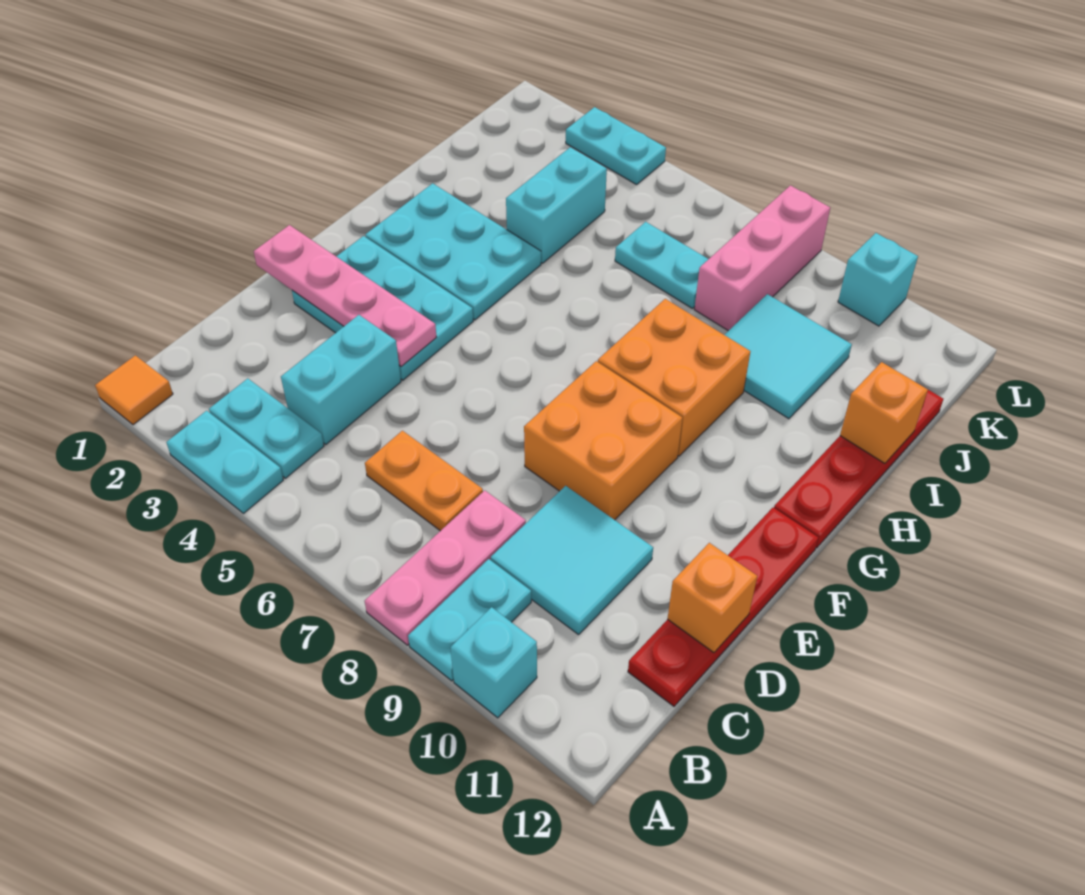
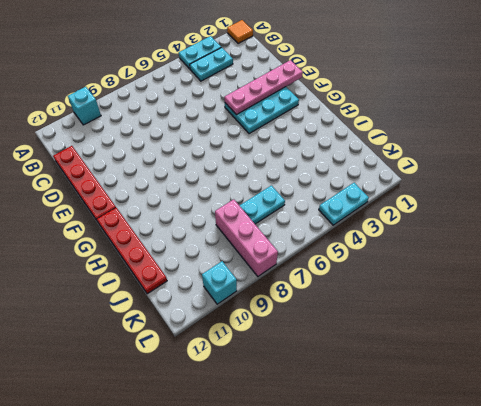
none -> pink plate A8:C8 level 1
none -> cyan plate A9:B9 level 1
none -> cyan brick C4:D4 level 1

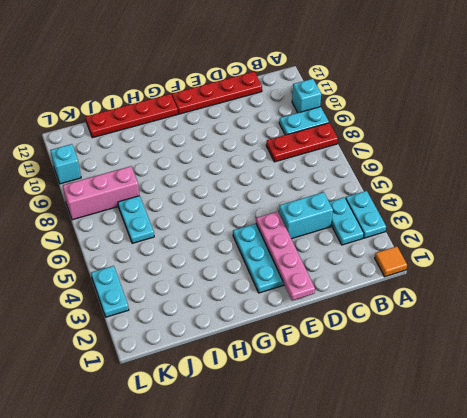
red plate A8:C8 level 1 -> pink plate A8:C8 level 1
none -> orange plate C6:C7 level 1
none -> cyan tile C9:D10 level 1
none -> orange brick E8:F9 level 1

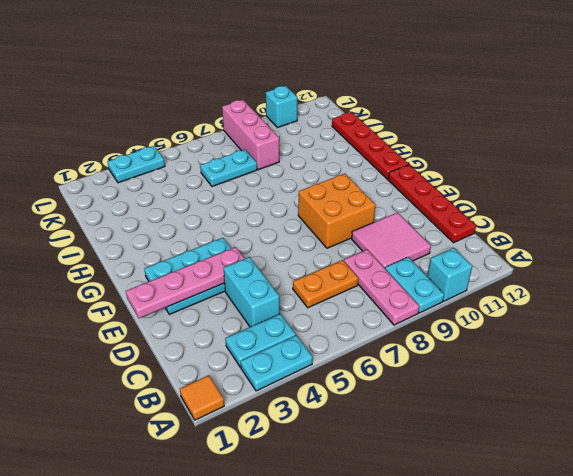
pink tile C9:D10 level 1 -> cyan tile C9:D10 level 1
none -> cyan plate G2:H4 level 1
none -> orange brick G8:H9 level 1
none -> cyan brick I4:J4 level 1

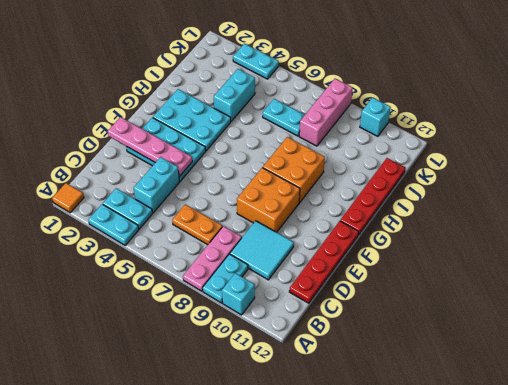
none -> cyan tile I9:J10 level 1
none -> orange brick D12 level 2
none -> orange brick I12 level 2

